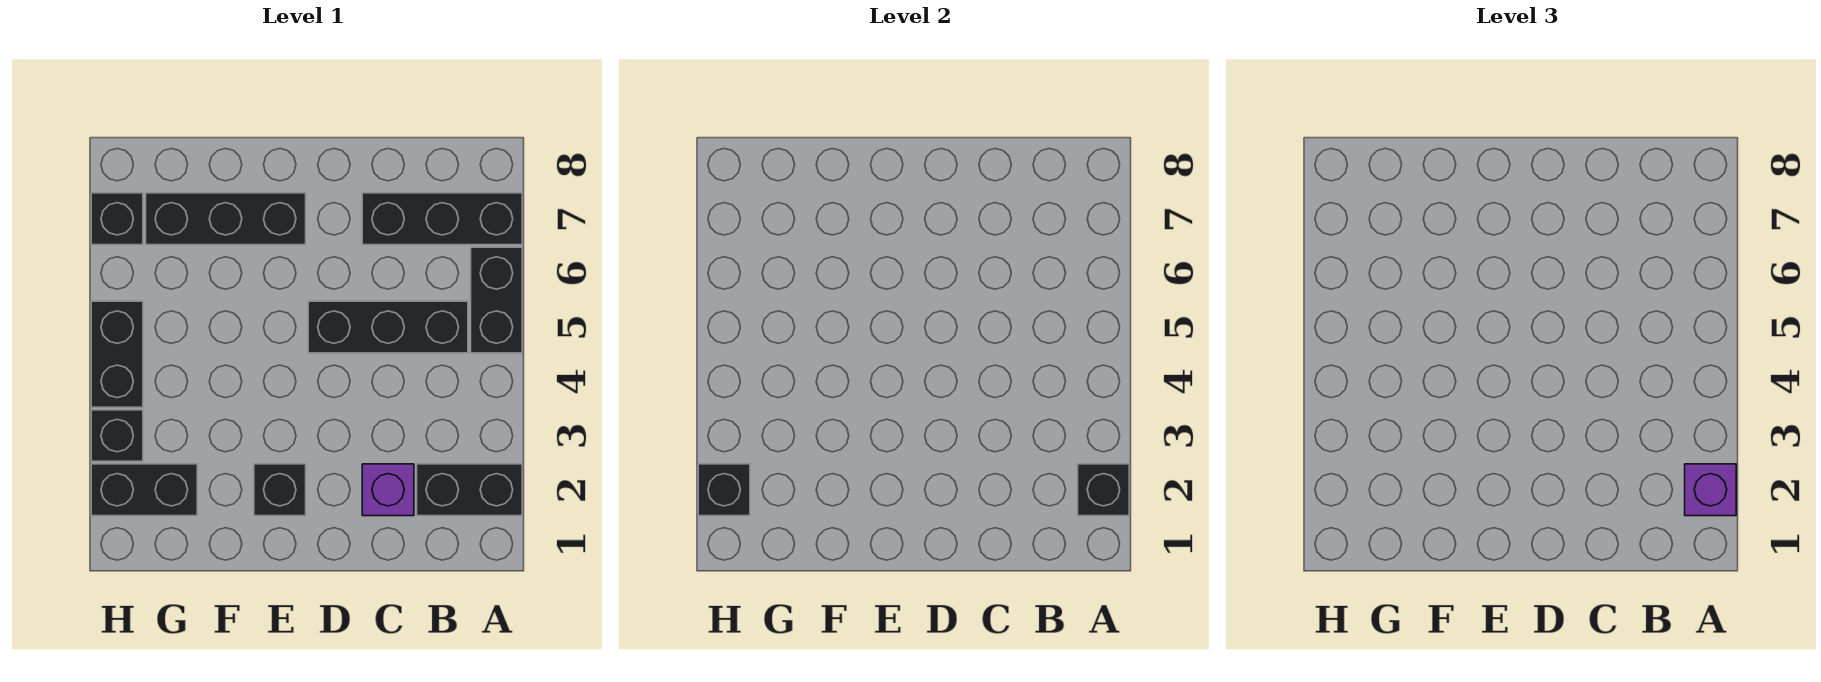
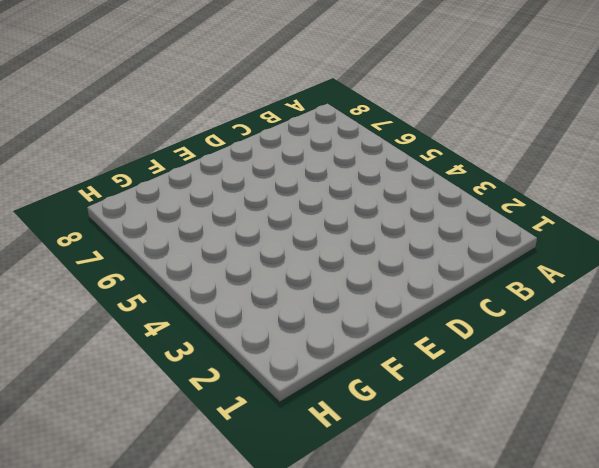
none -> black brick A2:B2 level 1
none -> black brick A5:A6 level 1
none -> black brick A7:C7 level 1

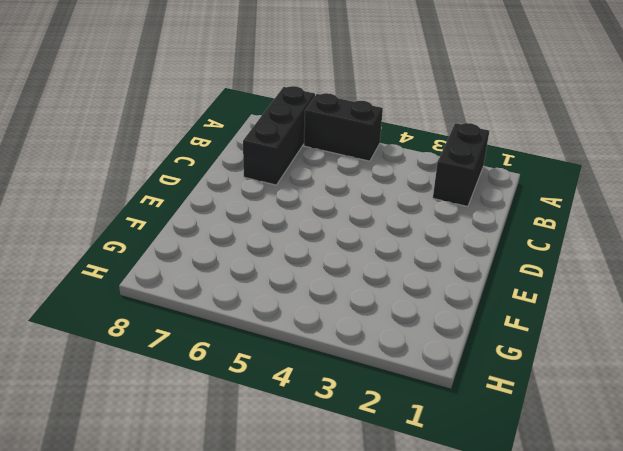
none -> black brick B5:D5 level 1
none -> purple brick C2 level 1
none -> black brick E2 level 1

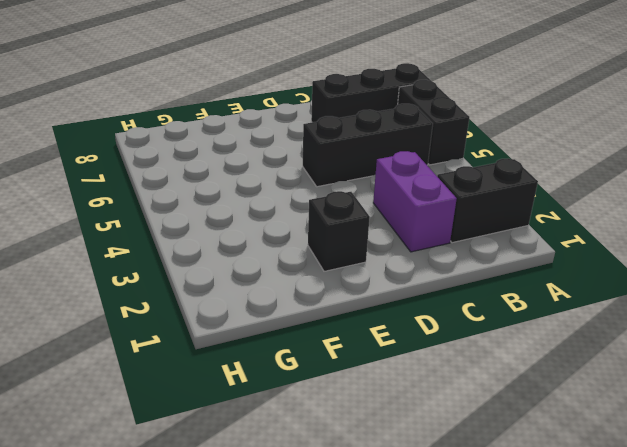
purple brick C2:C3 level 1 -> purple brick C2 level 1
none -> black brick E7:G7 level 1
none -> black brick G2:H2 level 1
none -> black brick H3 level 1

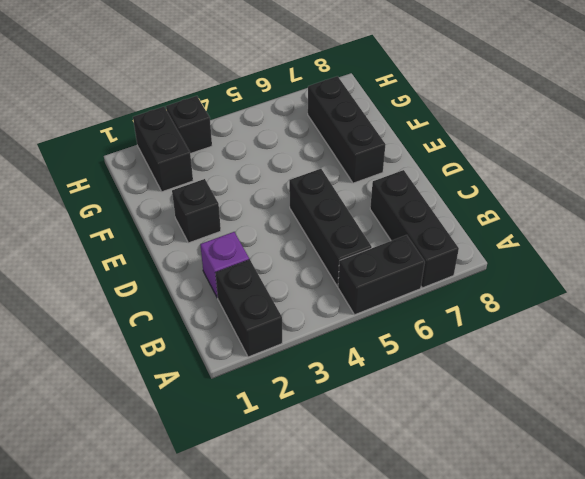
none -> black brick H4:H5 level 1
none -> black brick H7 level 1
none -> black brick A2 level 2

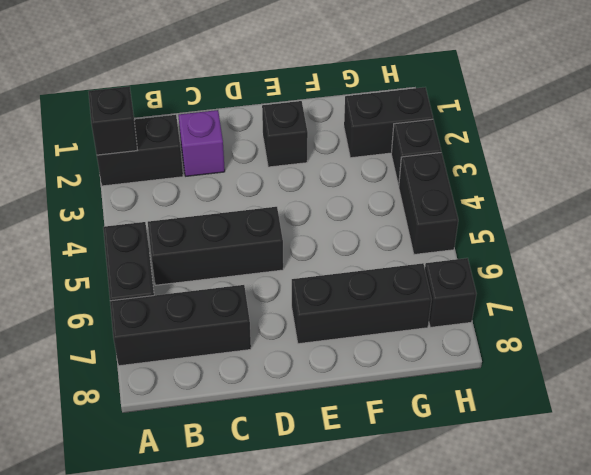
none -> black brick H2 level 2
none -> purple brick A2 level 3

